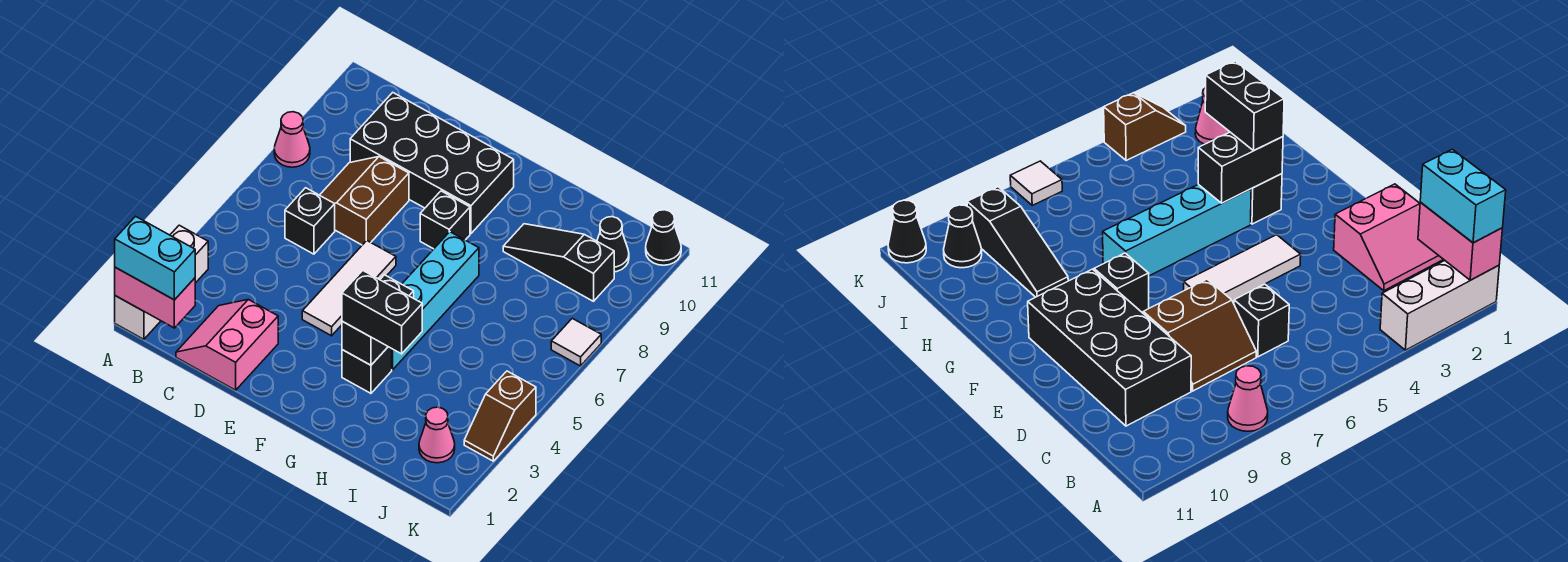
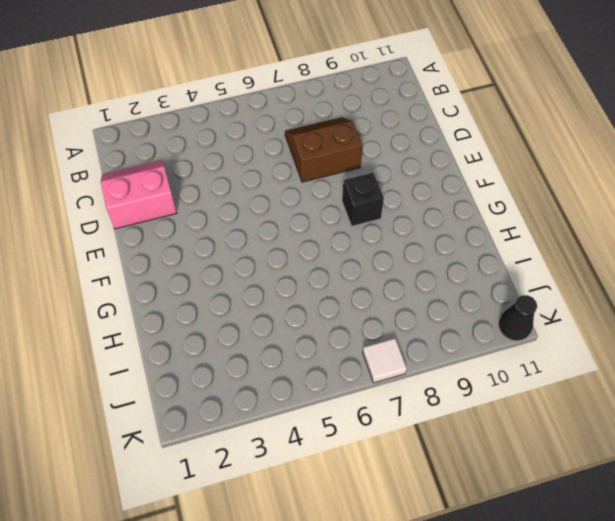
none -> white brick A1:A3 level 1
none -> pink cone A8 level 1
none -> black brick C6 level 1

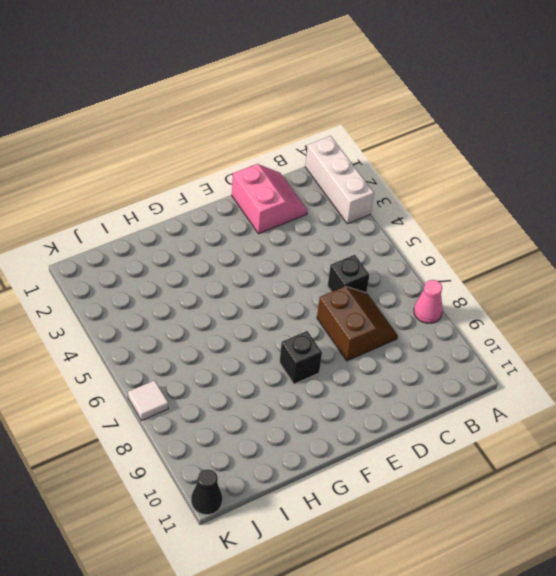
none -> black brick C9:F10 level 1
none -> white tile E4:E6 level 1
none -> black brick G3 level 1

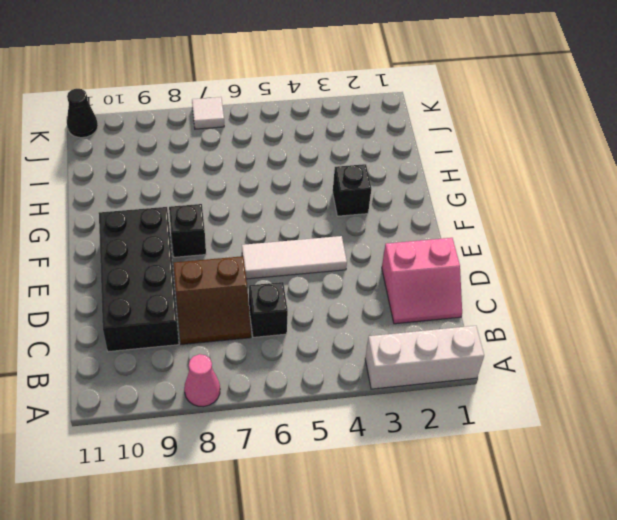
none -> cyan brick G4:G7 level 1
none -> black slope H9:J9 level 1 top J
none -> pink cone J2 level 1

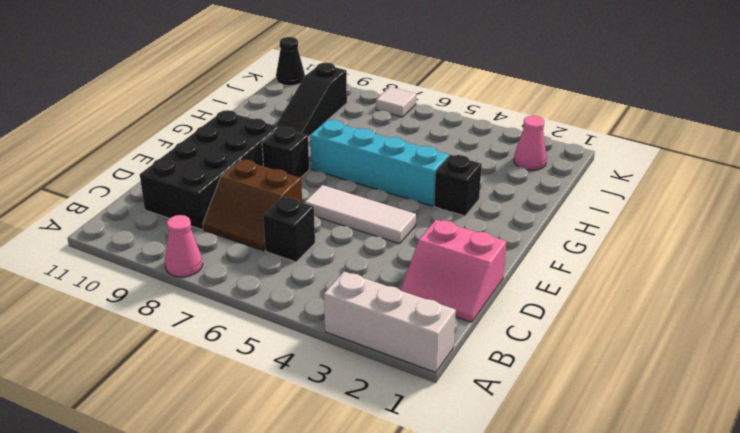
none -> black cone J10 level 1
none -> brown slope K3:K4 level 1 top 4
none -> pink brick A1:B1 level 2

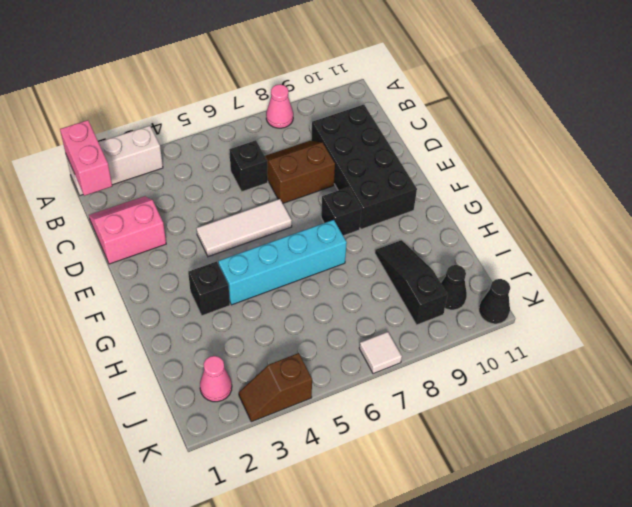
none -> black brick G3:G4 level 2
none -> cyan brick A1:B1 level 3
none -> black brick G3:H3 level 3

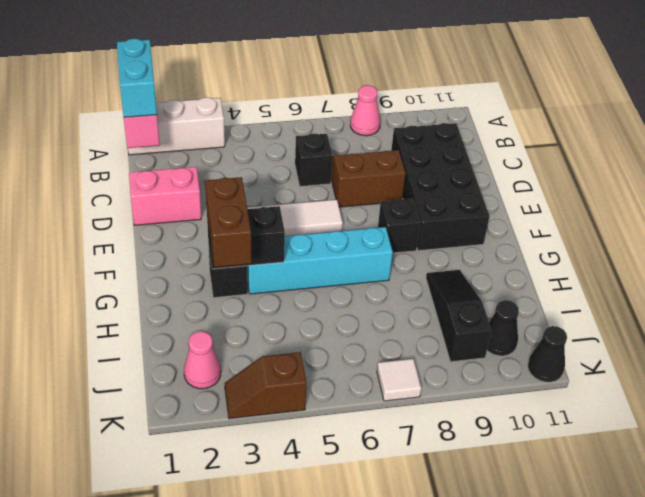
brown brick G3:H3 level 3 -> black brick G3:H3 level 3

